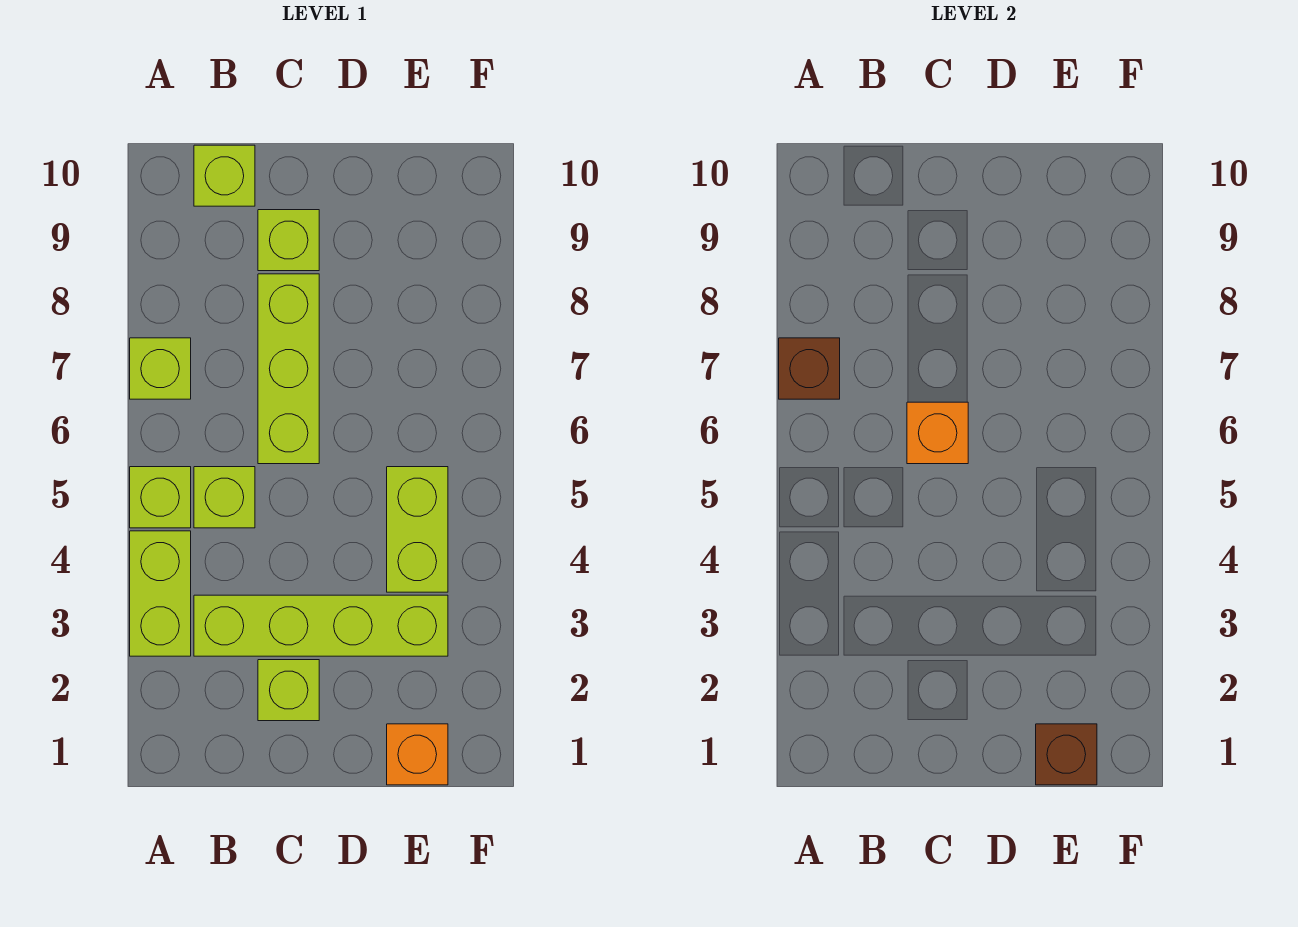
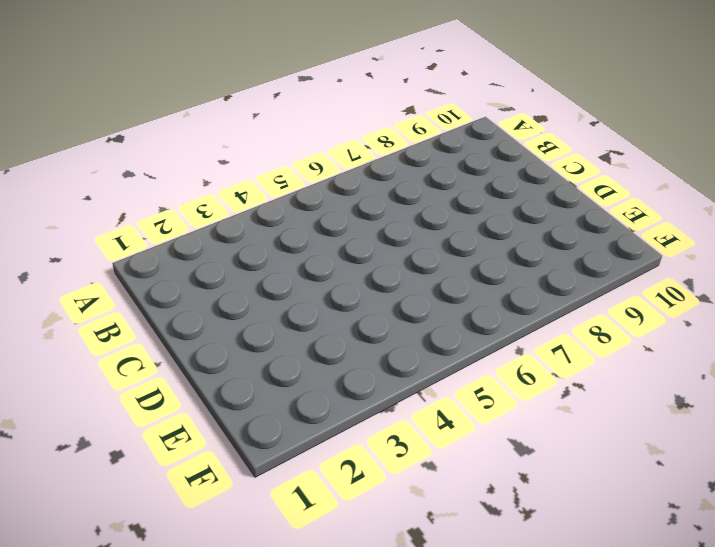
none -> lime brick A3:A4 level 1
none -> lime brick A5 level 1
none -> lime brick A7 level 1

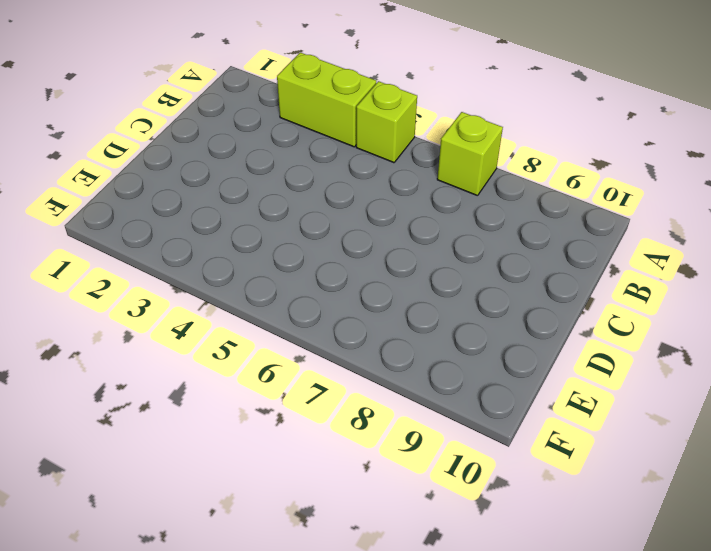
none -> lime brick B3:E3 level 1
none -> lime brick B5 level 1
none -> lime brick B10 level 1

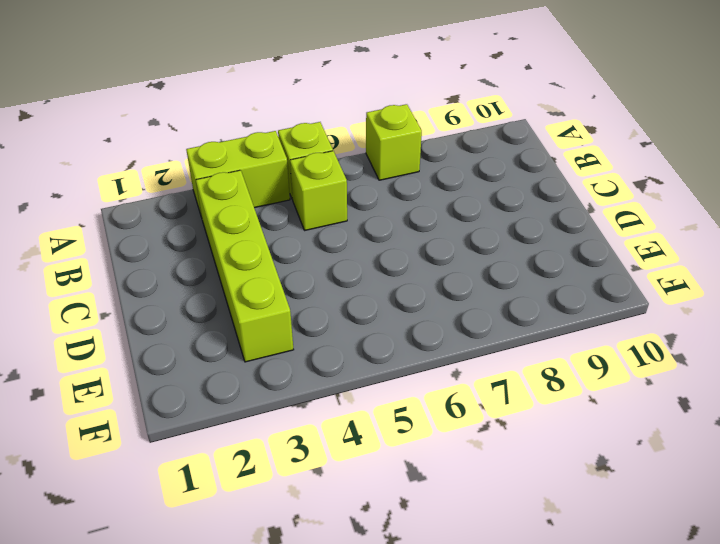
none -> lime brick B10 level 1
none -> lime brick C2 level 1
none -> lime brick C6:C8 level 1

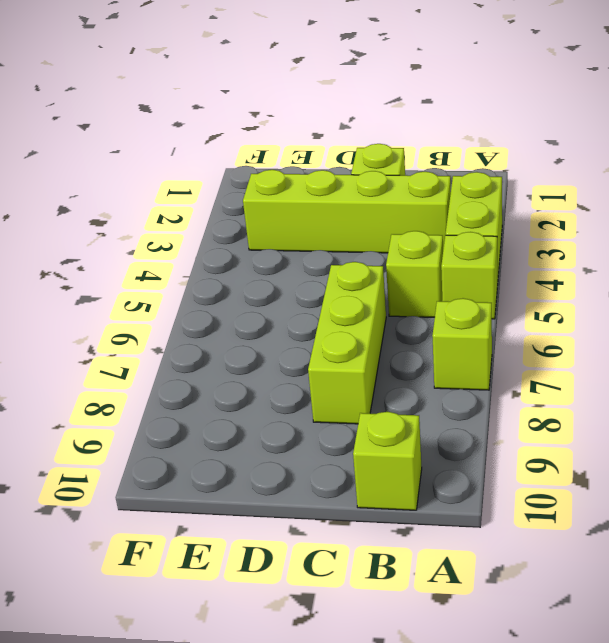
none -> lime brick C9 level 1
none -> orange brick E1 level 1
none -> lime brick E4:E5 level 1

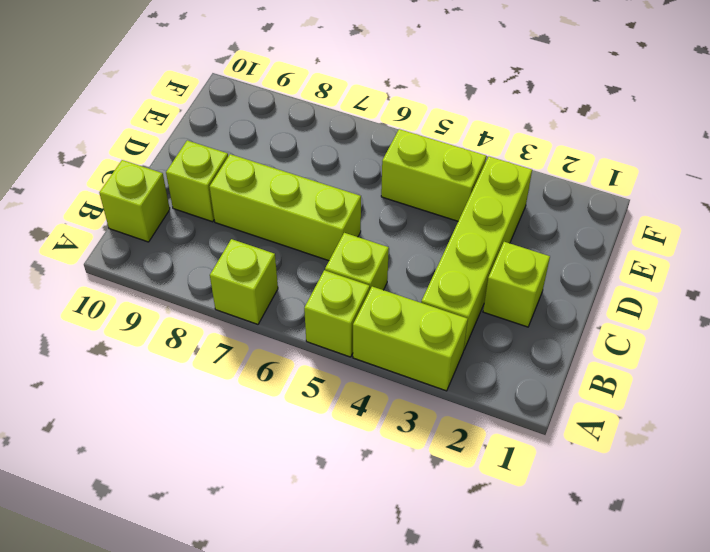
none -> orange brick E1 level 1
none -> brown brick A7 level 2
none -> orange brick C6 level 2

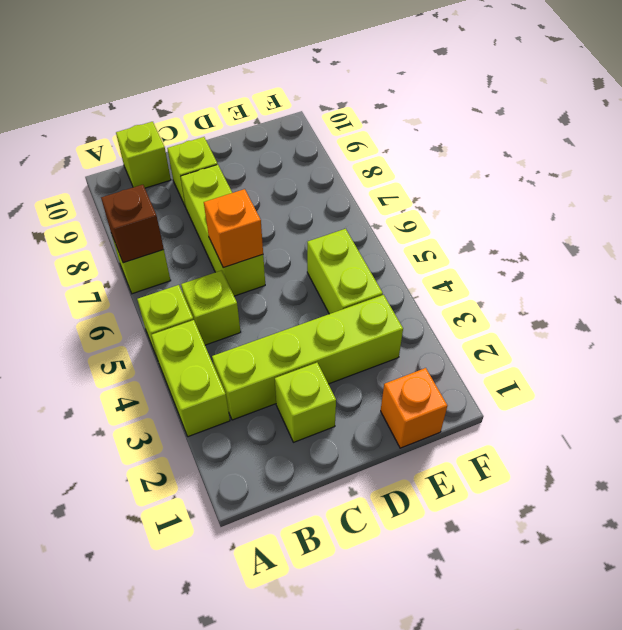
none -> brown brick E1 level 2

